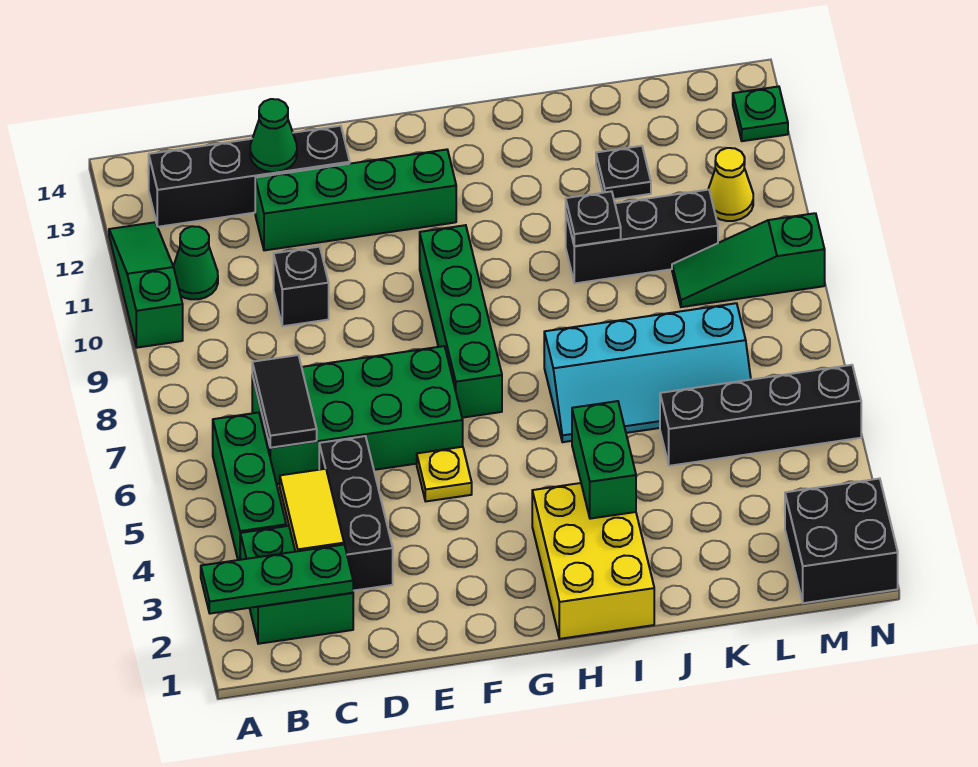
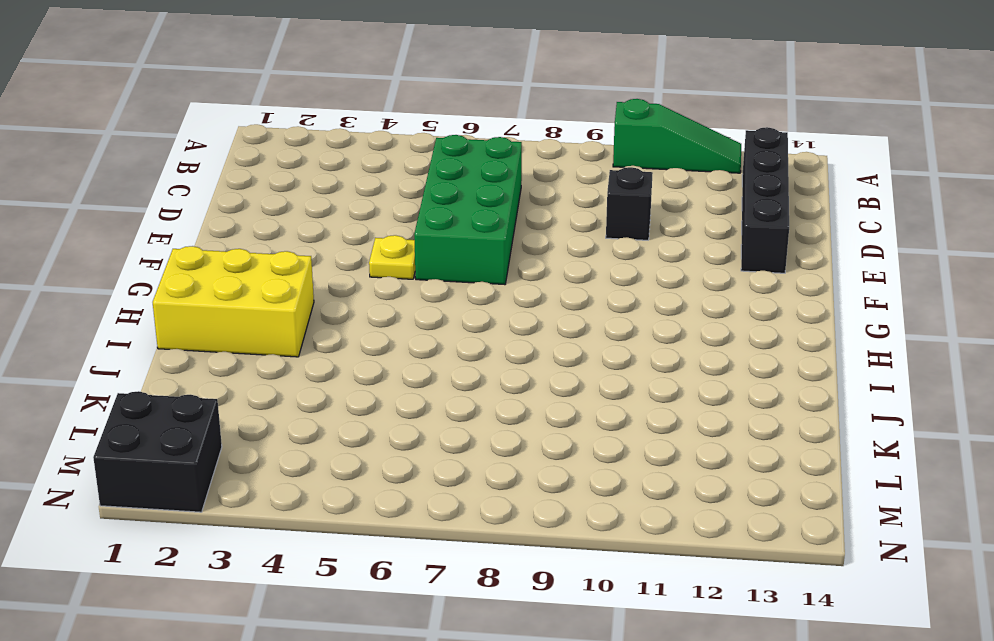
none -> green brick B2:C3 level 1
none -> green brick B4:B6 level 1
none -> green cone B11 level 1

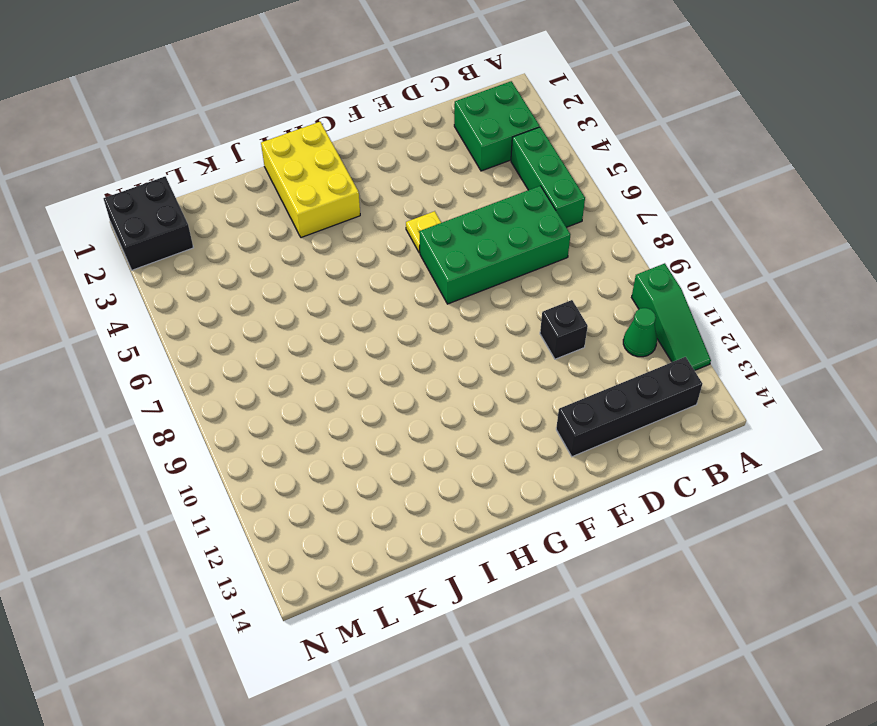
none -> black brick D3:D5 level 1
none -> green brick D12:G12 level 1
none -> green brick G7:G10 level 1

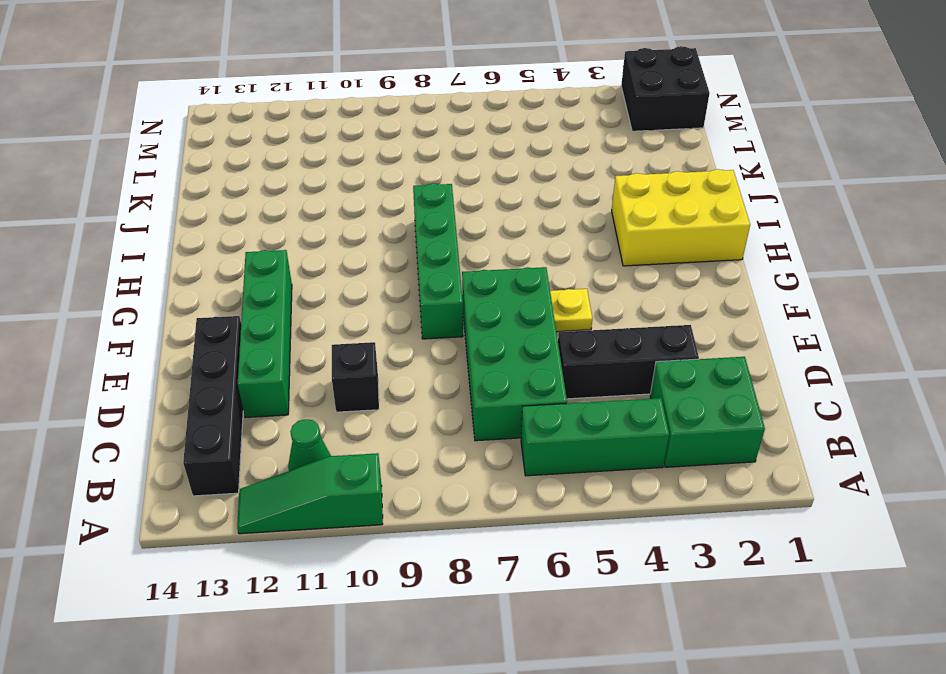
green brick F8:I8 level 1 -> green brick G7:G10 level 1
none -> cyan slope I6:L7 level 1 top 7
none -> black brick J10:L10 level 1
none -> black brick K5:N5 level 1

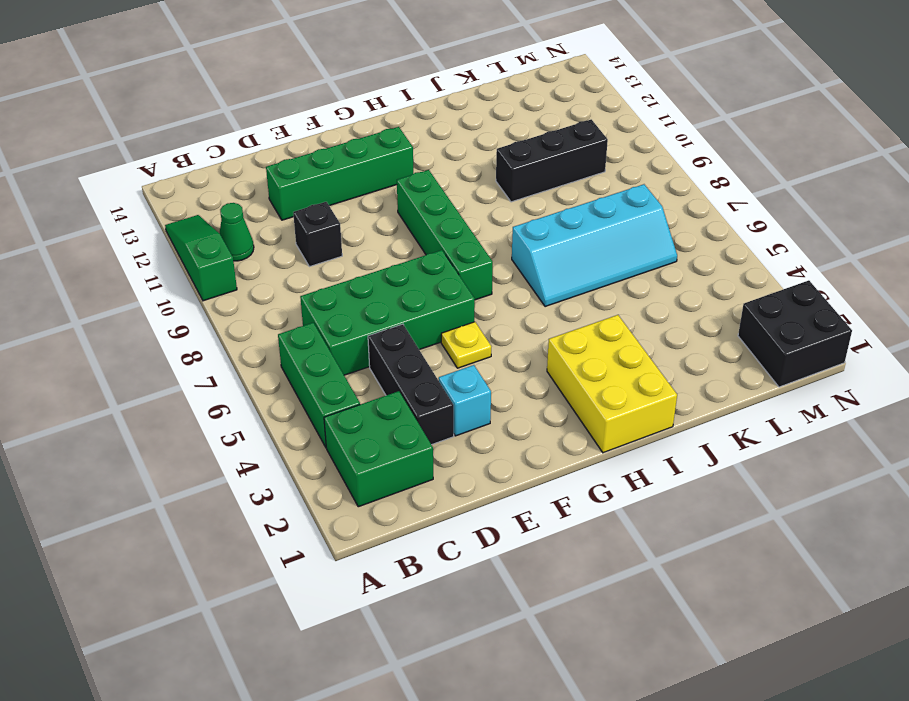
cyan brick E3 level 1 -> none
none -> black brick B13:E13 level 1
none -> black brick K5:N5 level 1
none -> black plate K12 level 1

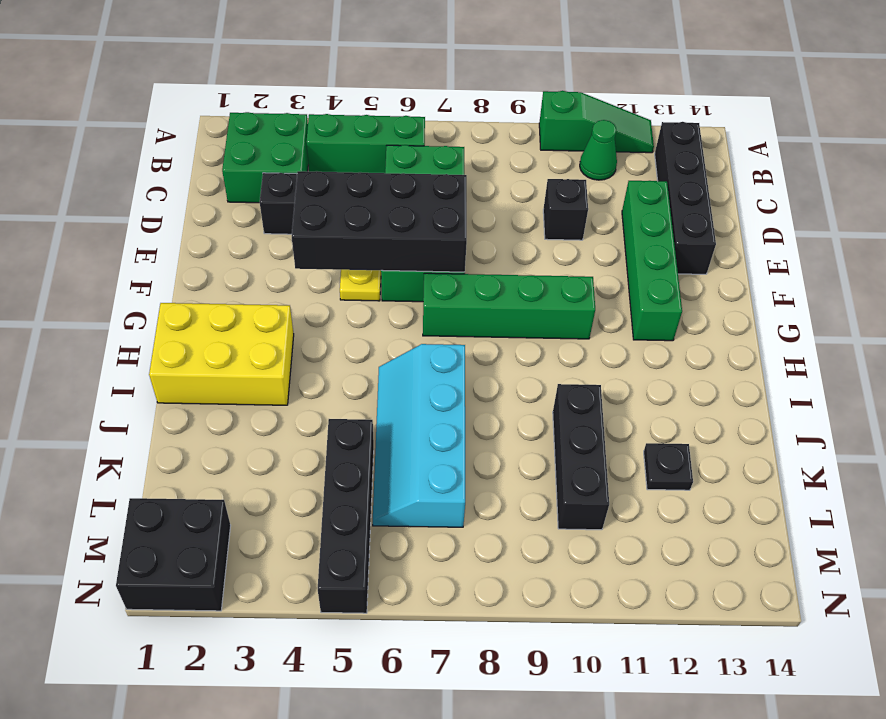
black brick E4:F7 level 2 -> none
none -> green slope L9:N9 level 1 top N
none -> yellow cone M11 level 1
none -> green plate N13 level 1

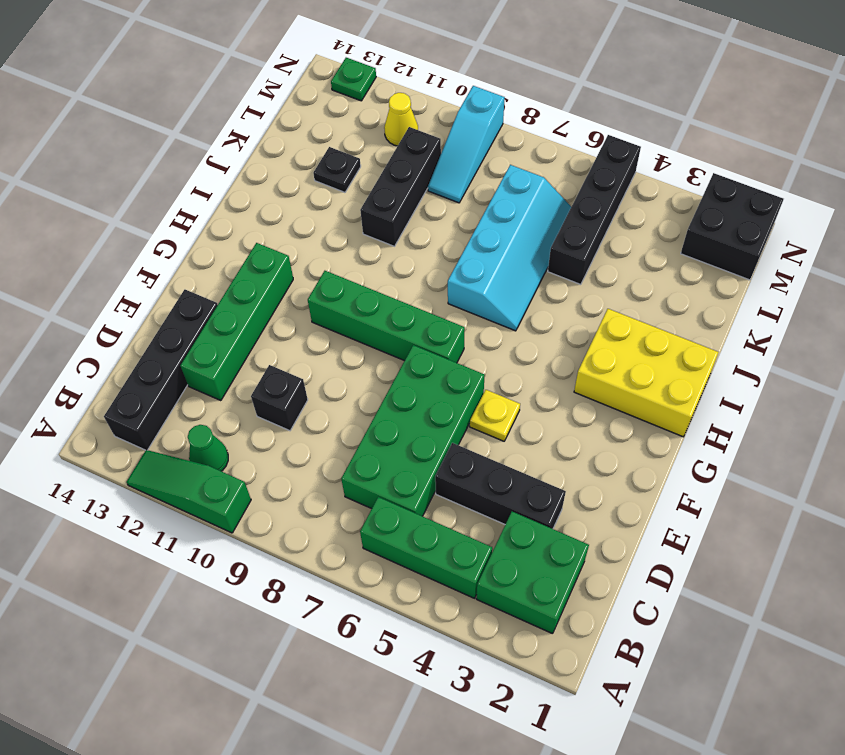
cyan slope L9:N9 level 1 top N -> green slope L9:N9 level 1 top N
none -> green plate A2:C2 level 2
none -> yellow tile C3:C4 level 2
none -> black tile C6:C7 level 2

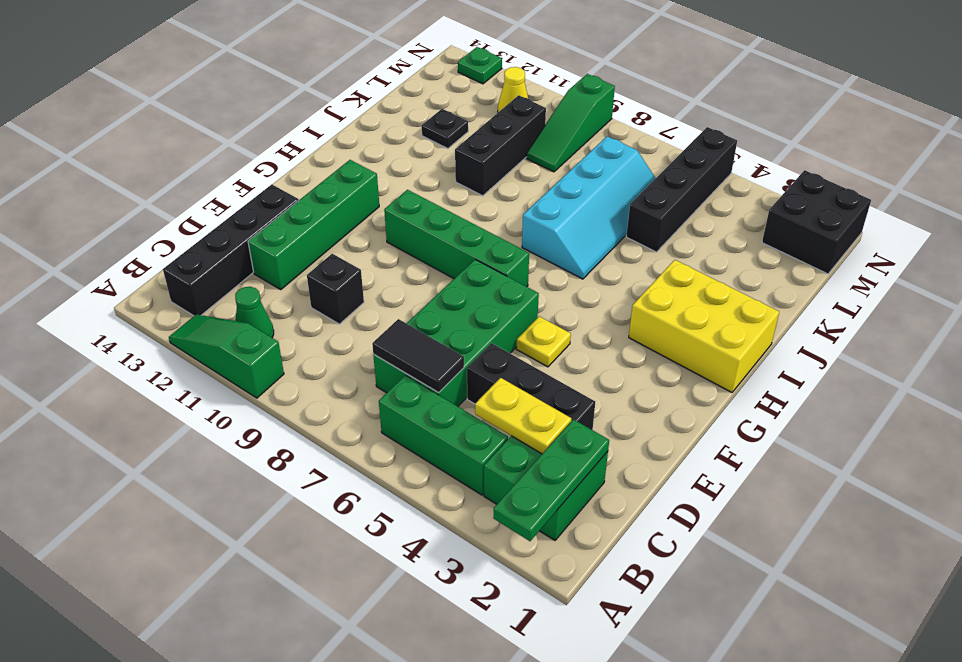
yellow plate C3:C4 level 2 -> yellow tile C3:C4 level 2
none -> green cone D13 level 2
none -> green brick I3:I4 level 2
none -> black plate J10 level 2

